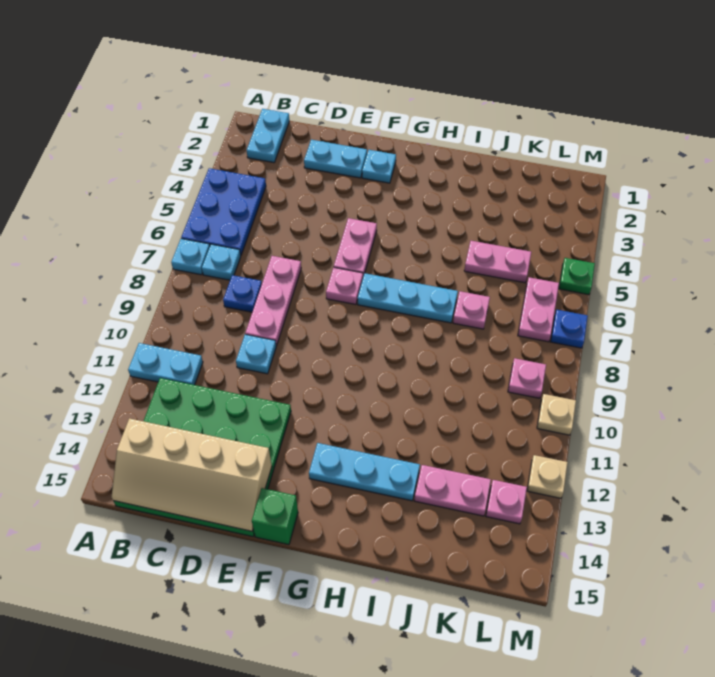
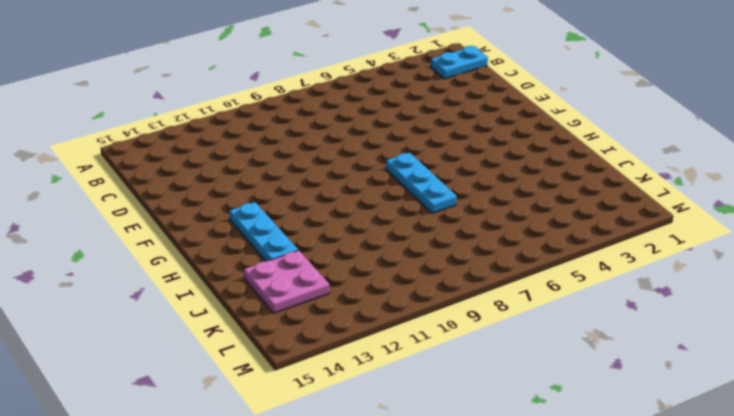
pink plate J13:K14 level 1 -> pink plate J13:K13 level 1
none -> blue plate A4:B6 level 1
none -> cyan plate A7 level 1
none -> cyan plate A11:B11 level 1

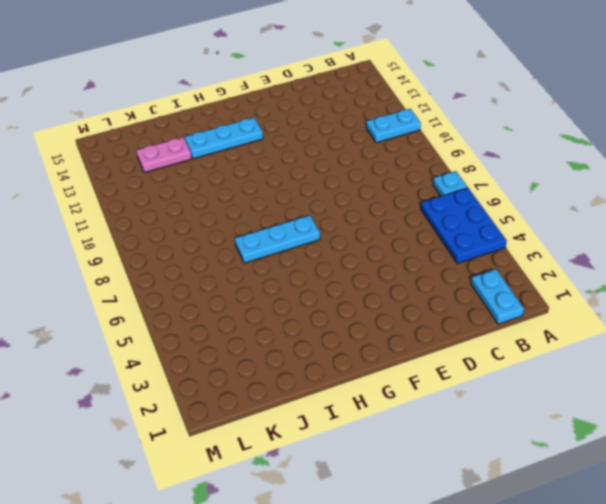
none -> cyan plate B7 level 1
none -> green plate B12:E15 level 1
none -> blue plate C8 level 1

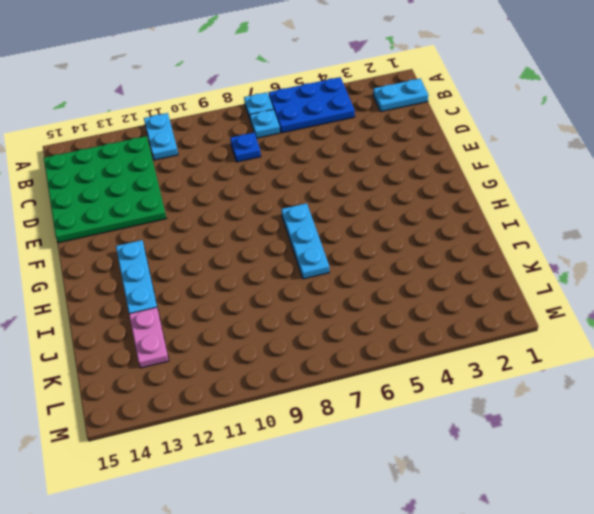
none -> cyan plate D2:E2 level 1
none -> pink plate D7:D9 level 1
none -> cyan plate D10 level 1

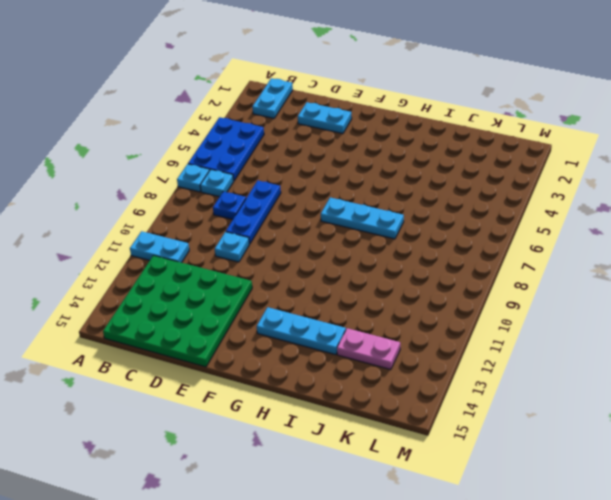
blue plate D7:D9 level 1 -> pink plate D7:D9 level 1
none -> cyan plate F2 level 1
none -> pink plate F5:F6 level 1
none -> pink plate F7 level 1

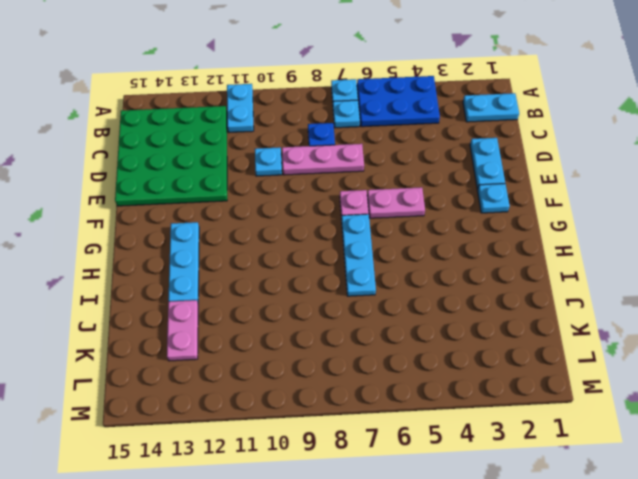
none -> green brick F15 level 1
none -> pink plate J5:K5 level 1
none -> pink plate J7 level 1

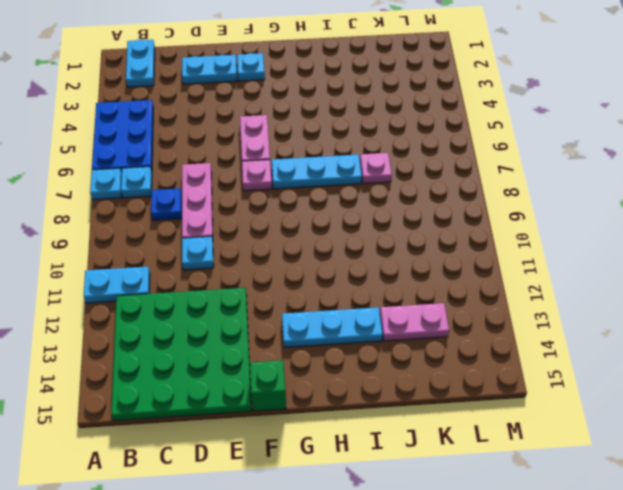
none -> pink plate J5:K5 level 1
none -> pink plate L6:L7 level 1
none -> pink plate L9 level 1

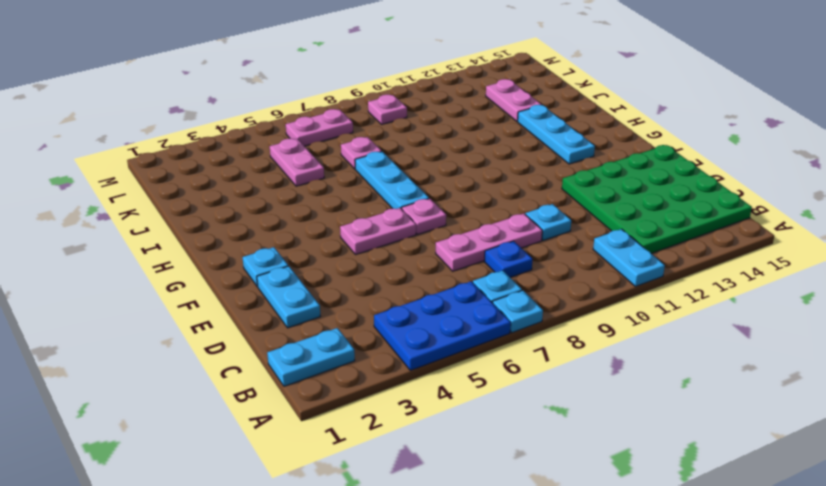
none -> green brick F15 level 1
none -> pink plate L13 level 1
none -> green plate M5 level 1

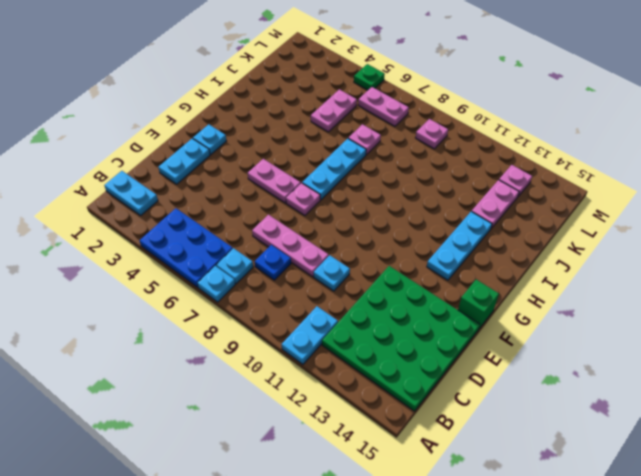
none -> blue plate M7 level 1
none -> tan plate M10 level 1
none -> tan plate M12 level 1

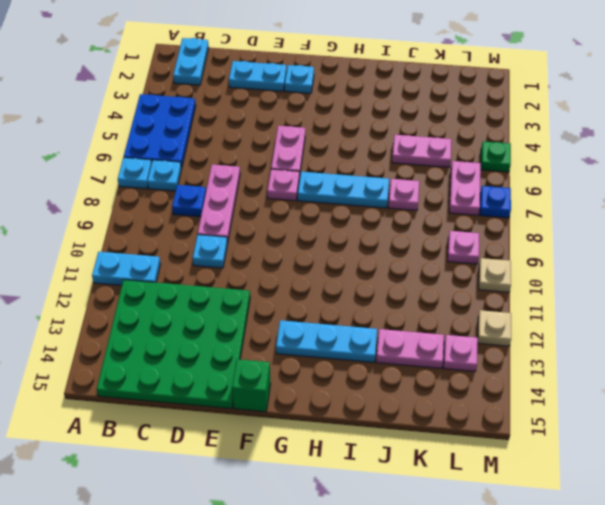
none -> tan slope B14:E15 level 2 top 14

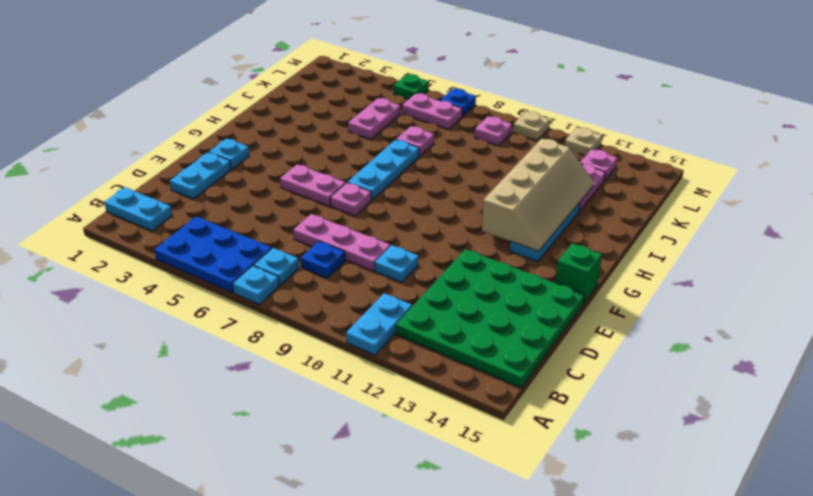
tan slope G12:J13 level 2 top 12 -> tan slope B14:E15 level 2 top 14

